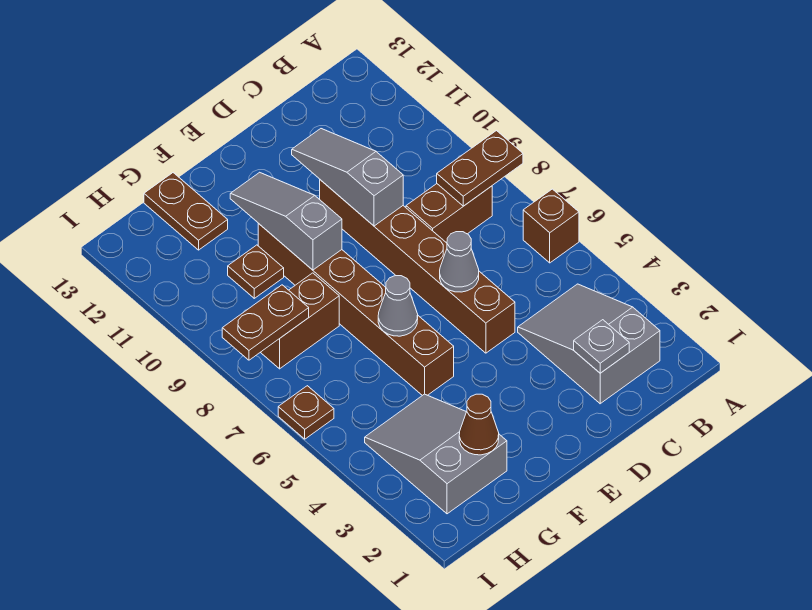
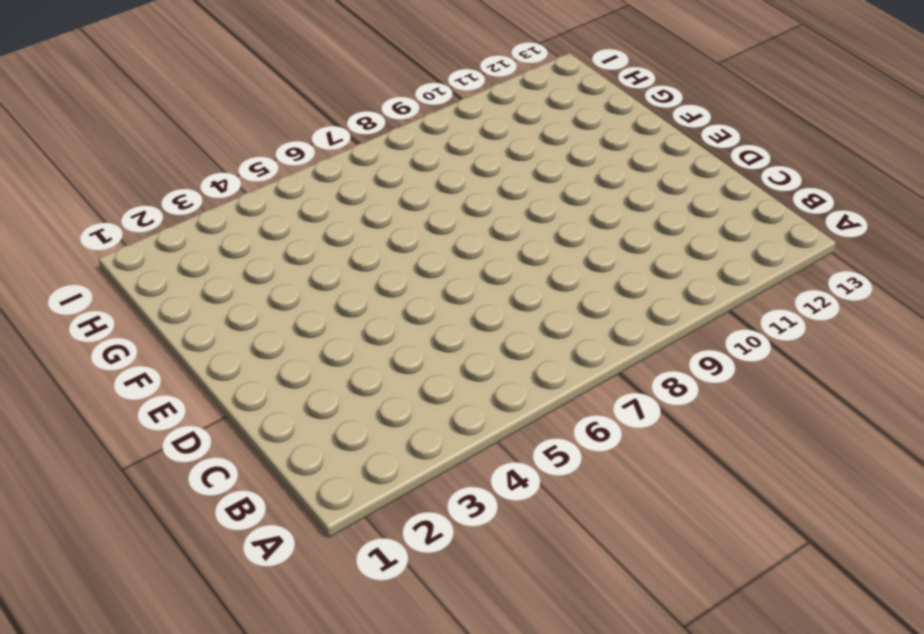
none -> brown brick A6 level 1
none -> grey slope B2:C4 level 1 top 2
none -> brown brick B8:C8 level 1

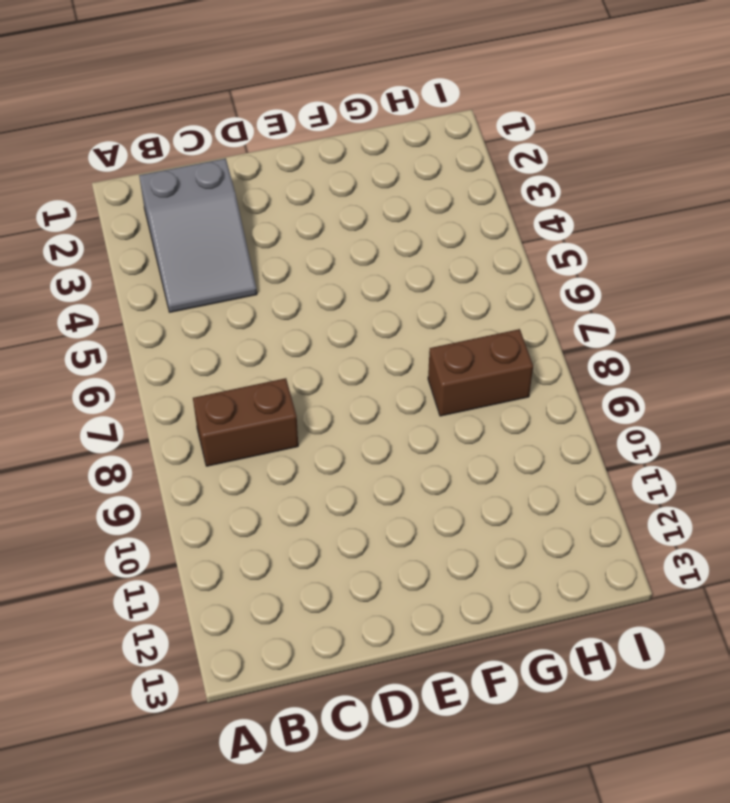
none -> brown brick A6 level 1
none -> brown brick D5:D10 level 1
none -> brown brick F5:F10 level 1

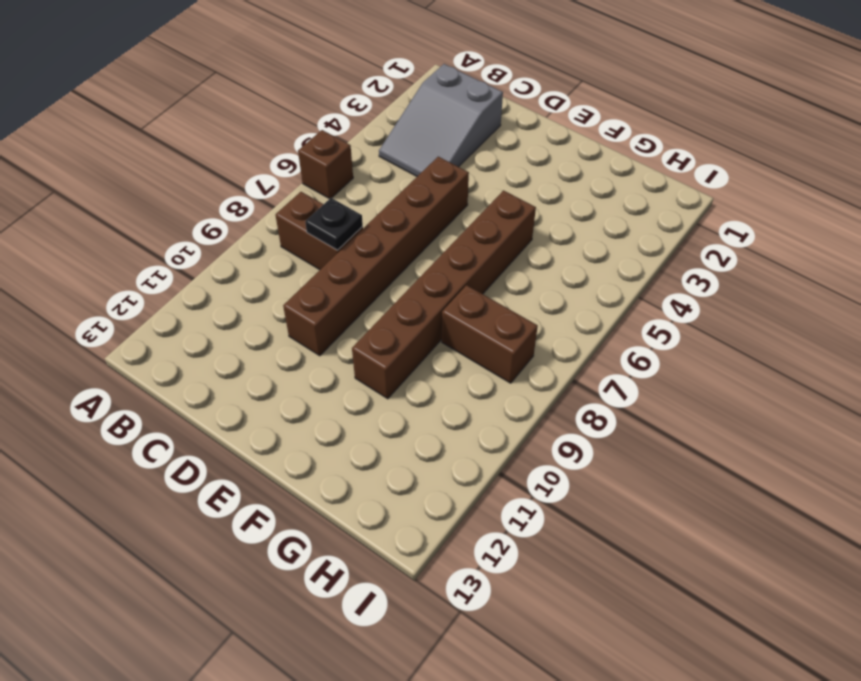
black plate C8 level 2 -> none
none -> grey slope G2:H4 level 1 top 2
none -> brown plate G10 level 1
none -> brown plate G12:G13 level 1

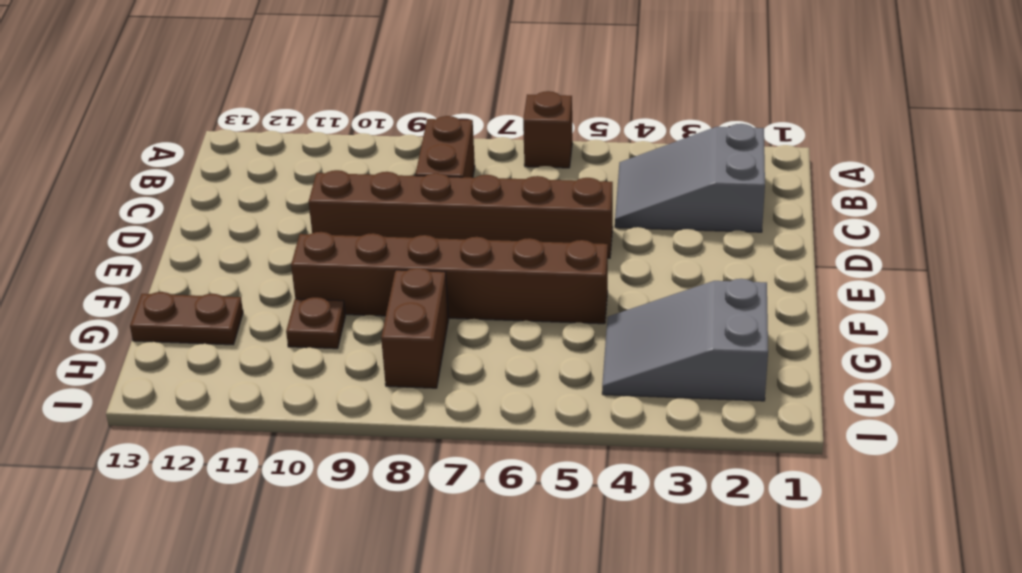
none -> brown plate I6 level 1
none -> brown plate A8:B8 level 2
none -> grey plate C2 level 2

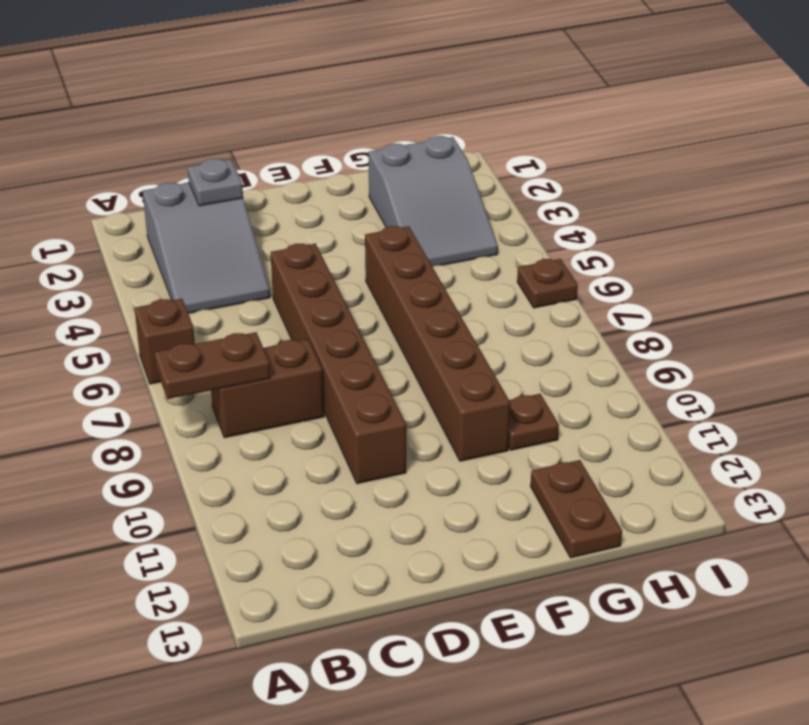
none -> brown brick G8:H8 level 1
none -> grey cone D6 level 2
none -> grey slope D9:D11 level 2 top 9

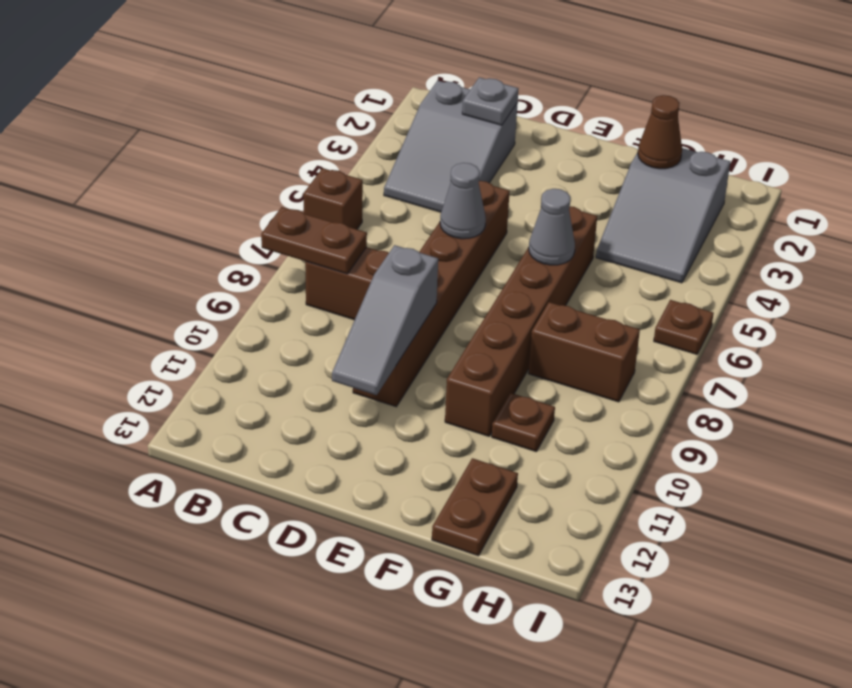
none -> grey slope F9:F11 level 2 top 9
none -> brown plate H8:I8 level 2

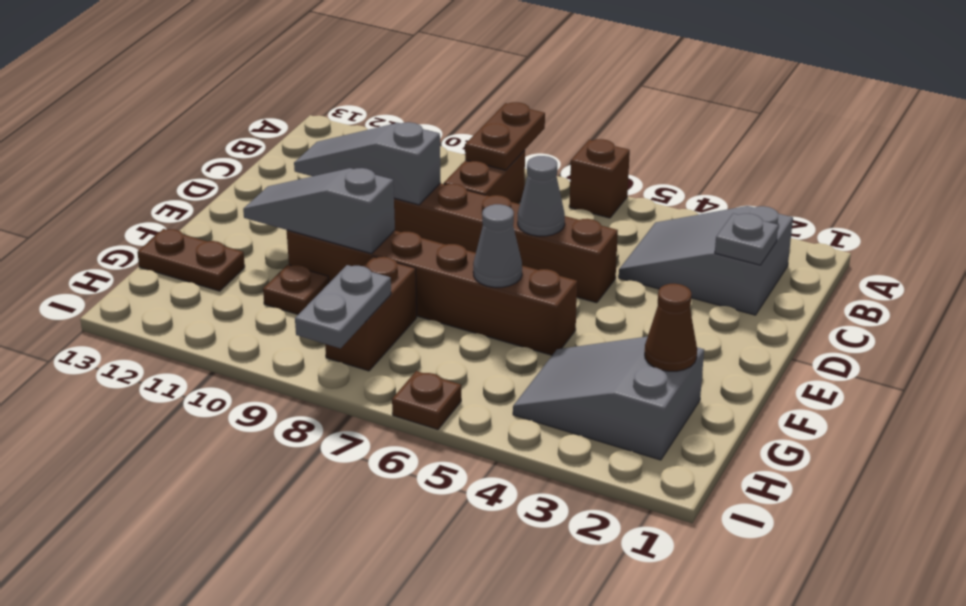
grey plate H8:I8 level 2 -> brown plate H8:I8 level 2

